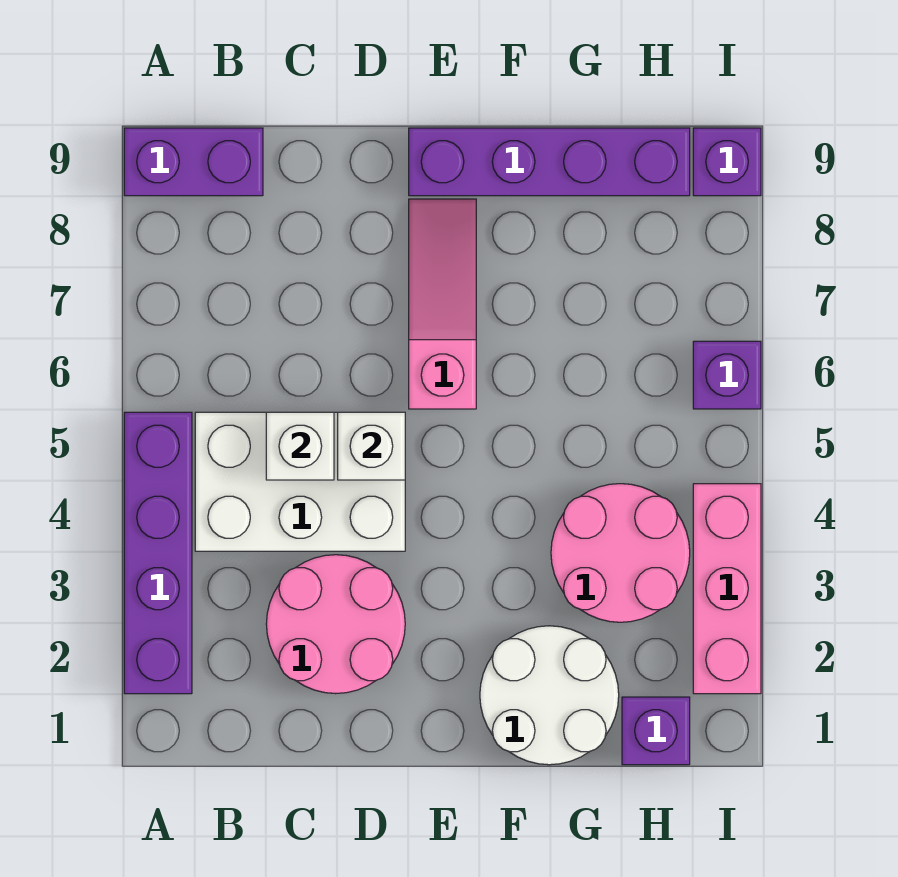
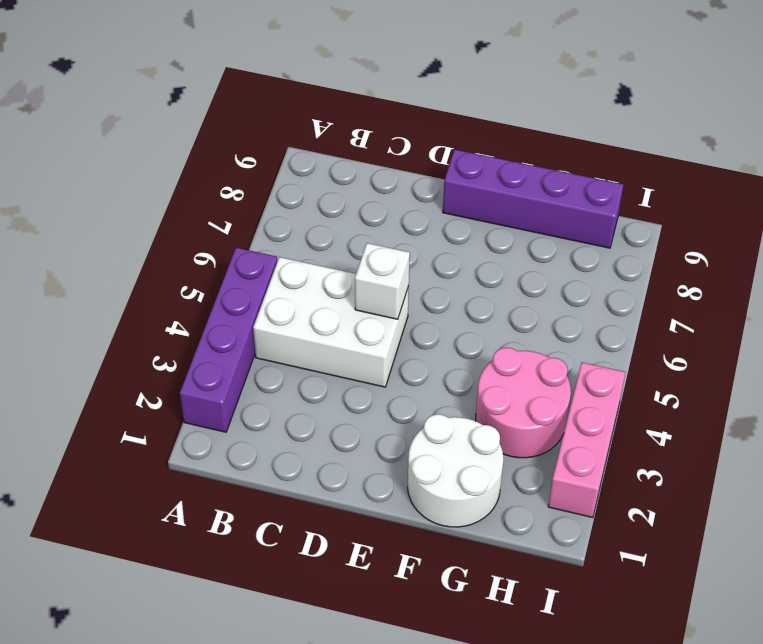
none -> purple brick A9:B9 level 1
none -> pink round brick C2:D3 level 1
none -> pink slope E6:E8 level 1 top 6

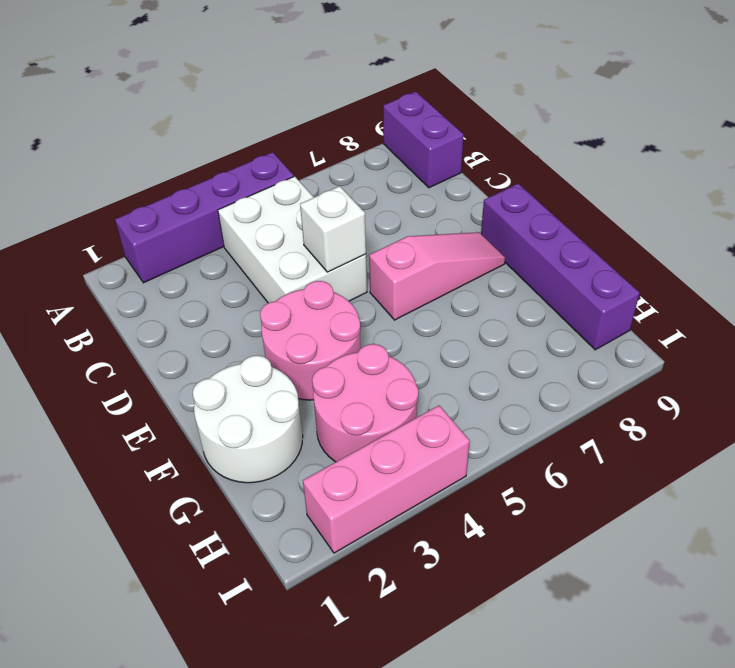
pink round brick E3:F4 level 1 -> pink round brick C2:D3 level 1
none -> purple brick H1 level 1
none -> purple brick I6 level 1
none -> purple brick I9 level 1

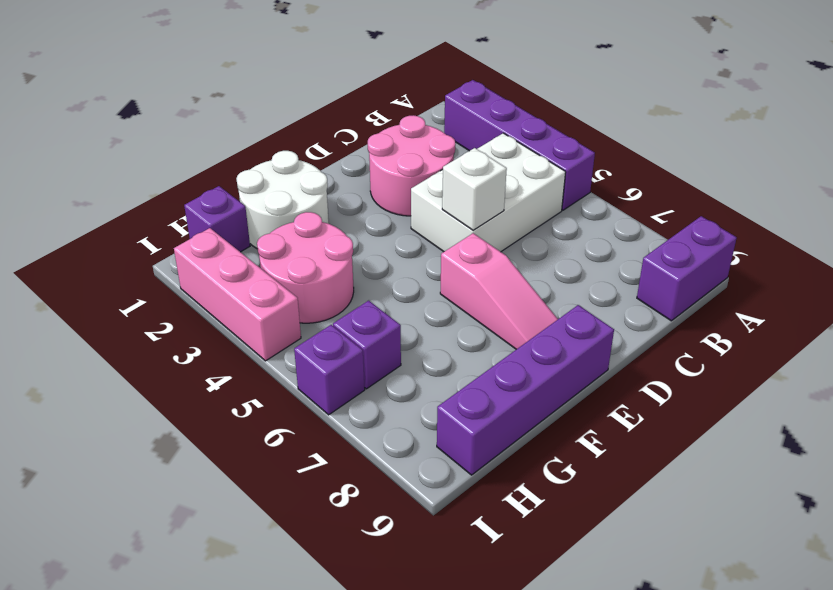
purple brick H6 level 1 -> purple brick I9 level 1
none -> white brick C5 level 2

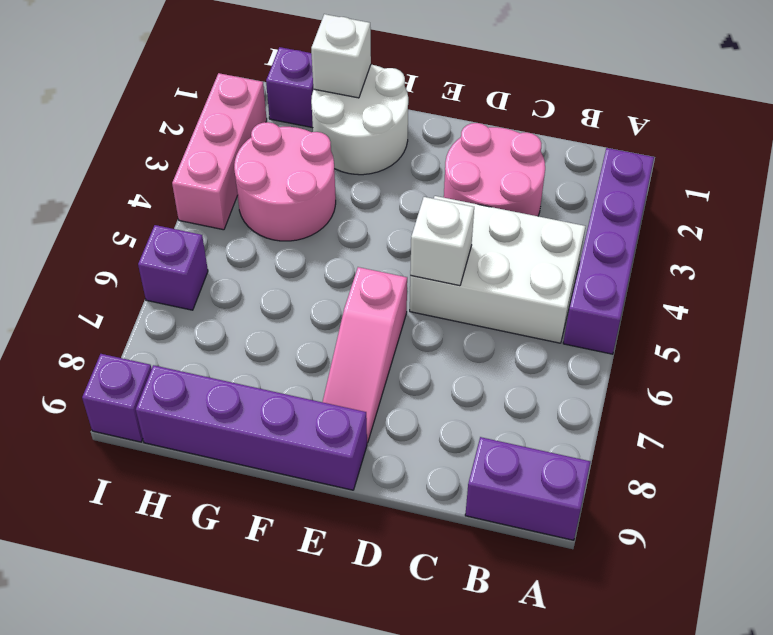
white brick G1 level 2 -> white brick C5 level 2

